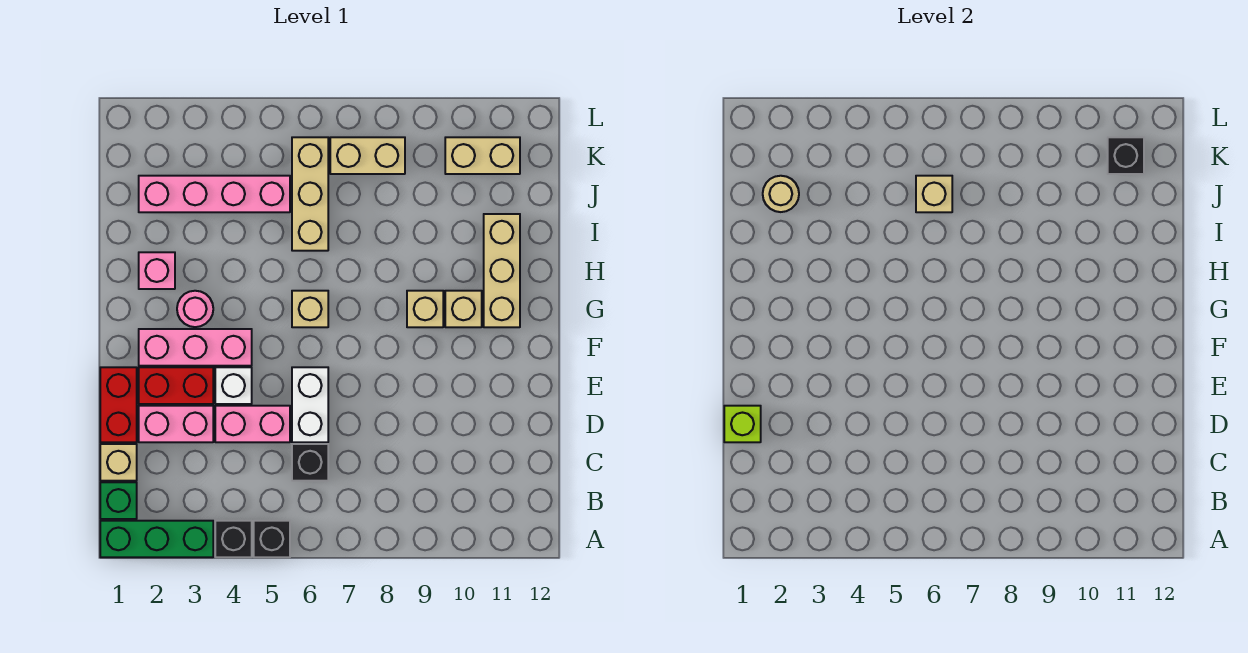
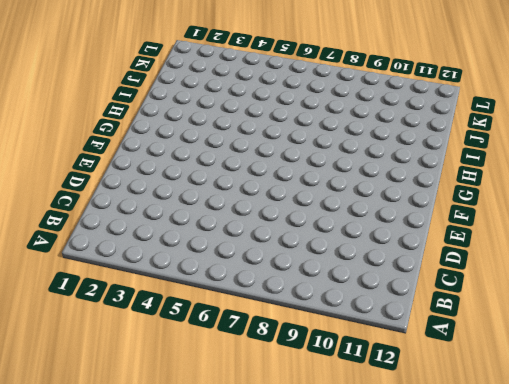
none -> green brick A1:A3 level 1
none -> black brick A4 level 1
none -> black brick A5 level 1

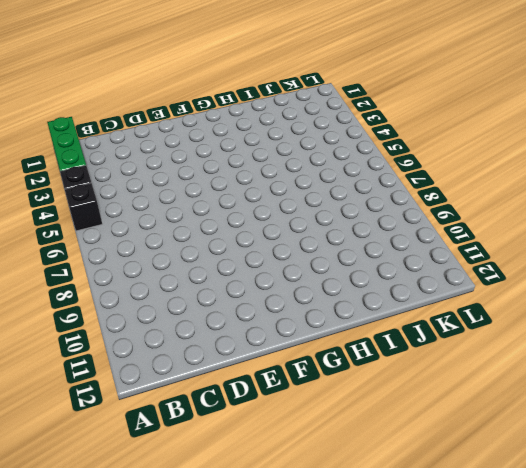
none -> green brick B1 level 1
none -> tan brick C1 level 1
none -> black brick C6 level 1

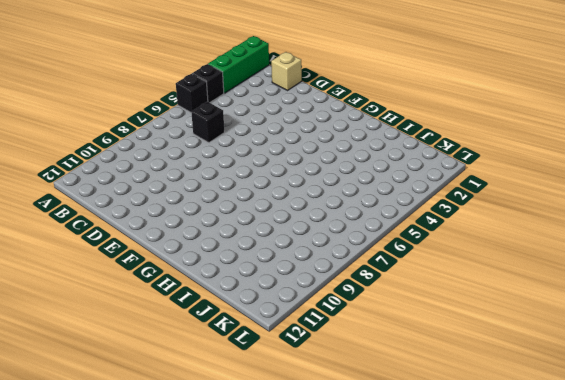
none -> green brick B1 level 1
none -> red brick D1:E1 level 1
none -> pink brick D2:D3 level 1

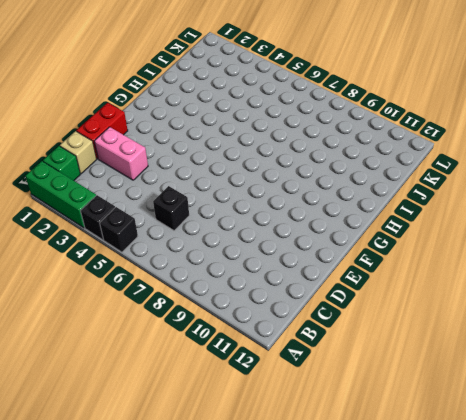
none -> pink brick D4:D5 level 1
none -> white brick D6:E6 level 1
none -> red brick E2:E3 level 1

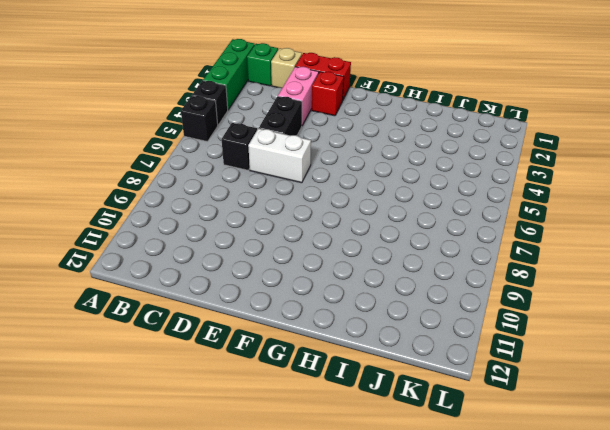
black brick D4:D5 level 1 -> pink brick D4:D5 level 1
red brick E2 level 1 -> red brick E2:E3 level 1
none -> white brick E4 level 1
none -> pink brick F2:F4 level 1
none -> pink round brick G3 level 1

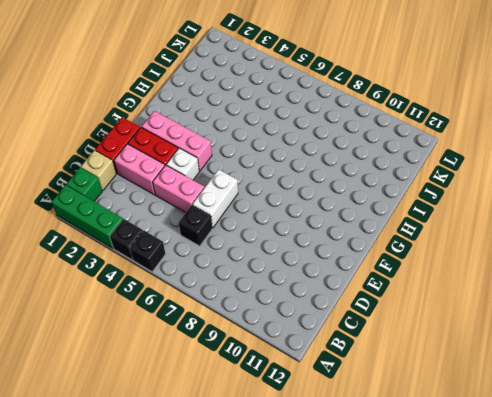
none -> pink round brick G3 level 1
none -> tan brick G6 level 1
none -> tan brick G9 level 1

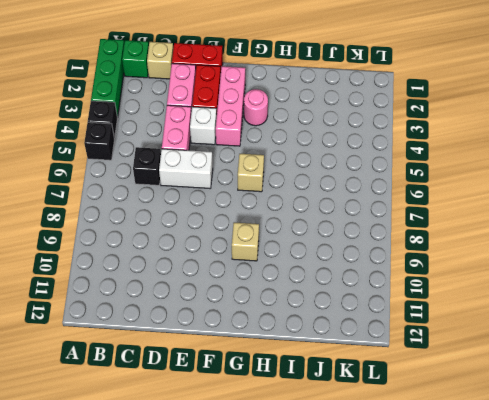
none -> tan brick G10 level 1
none -> tan brick G11:I11 level 1
none -> pink brick H2 level 1

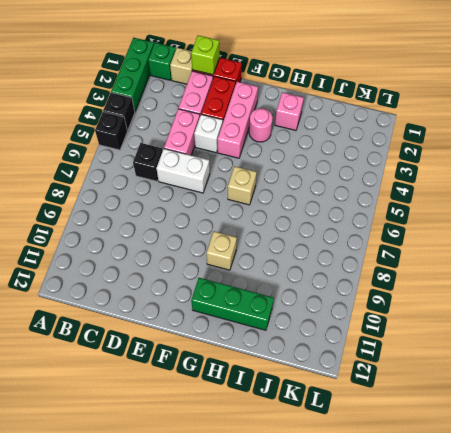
green brick G11:I11 level 1 -> tan brick G11:I11 level 1
none -> tan brick G10 level 1
none -> tan brick I6:K6 level 1
none -> pink brick J2:J5 level 1

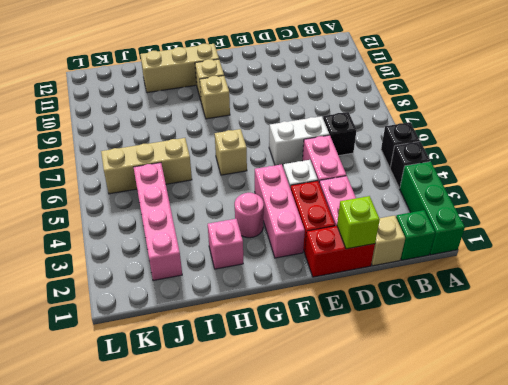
none -> tan brick K7:K8 level 1
none -> tan brick K10:K11 level 1
none -> tan round brick J2 level 2

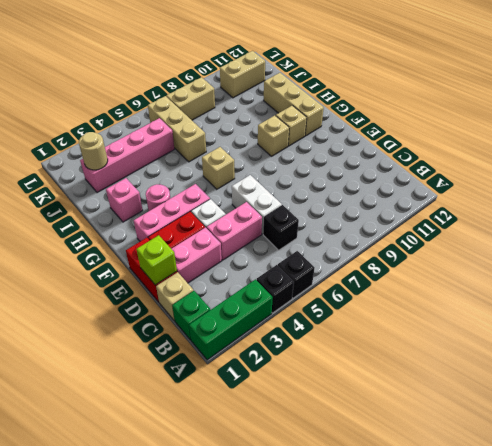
none -> tan brick J6 level 2
none -> black brick K11 level 2

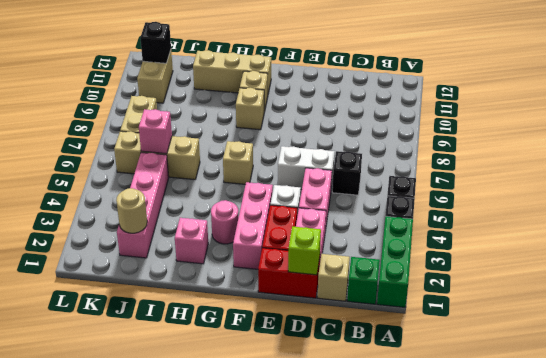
pink brick J6 level 2 -> tan brick J6 level 2

